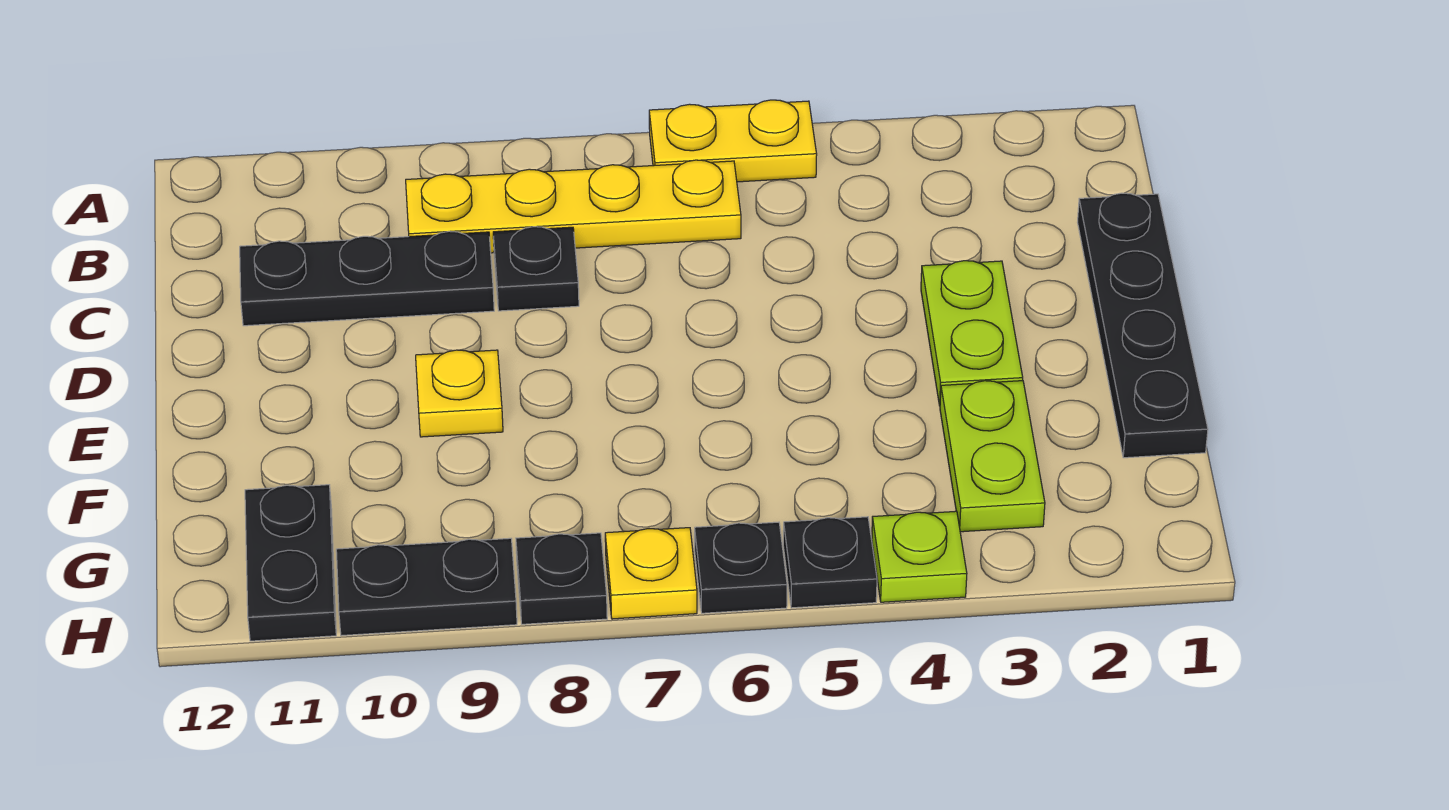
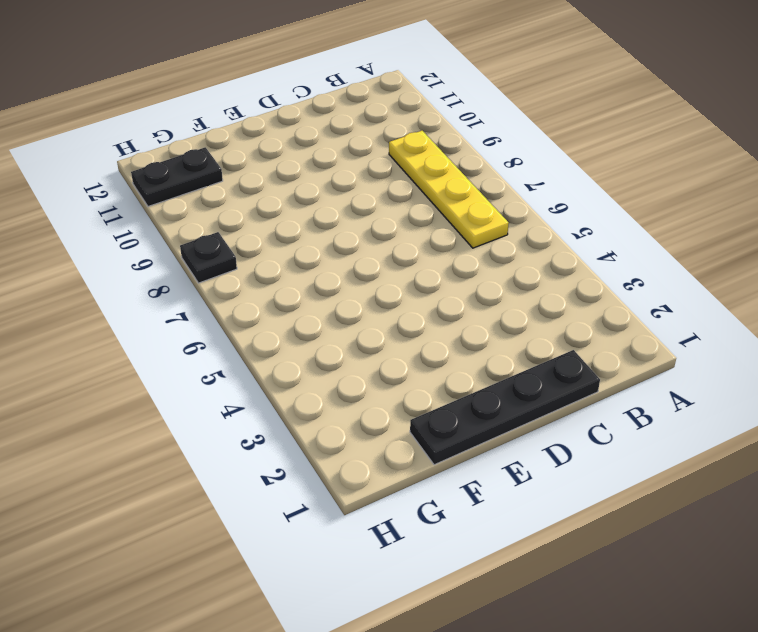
none -> yellow plate A5:A6 level 1
none -> black plate C8 level 1
none -> black plate C9:C11 level 1

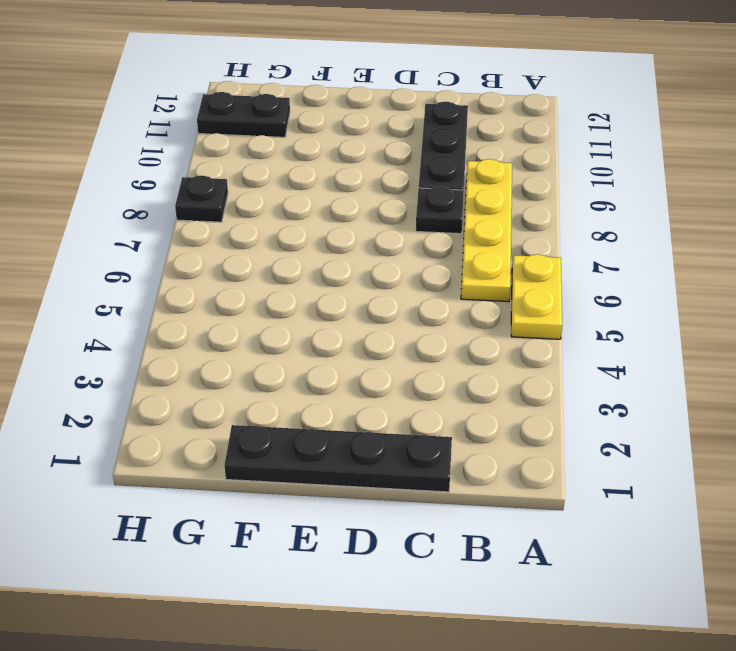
none -> lime plate D3:E3 level 1
none -> yellow plate E9 level 1
none -> lime plate F3:G3 level 1

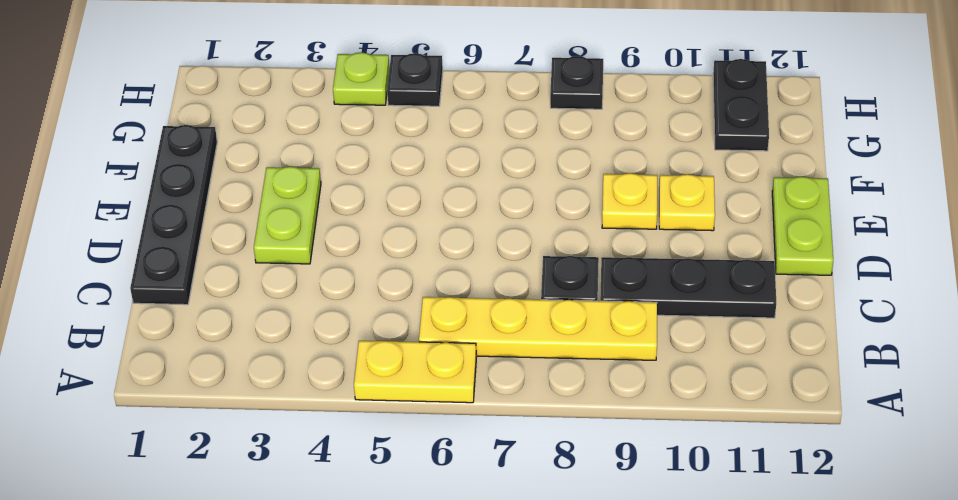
lime plate D12:E12 level 1 -> lime plate F3:G3 level 1
yellow plate E10 level 1 -> yellow plate H7 level 1
none -> black plate H6 level 1
none -> black plate H9:H10 level 1

